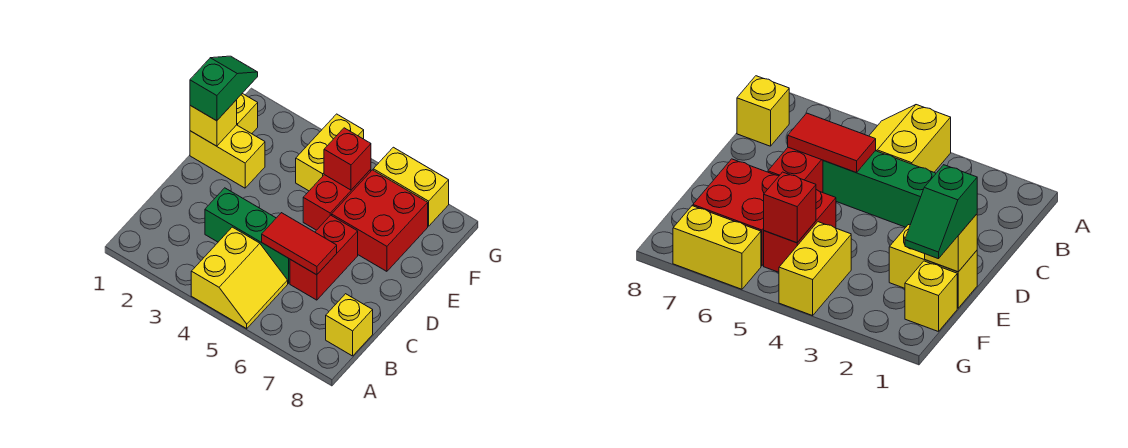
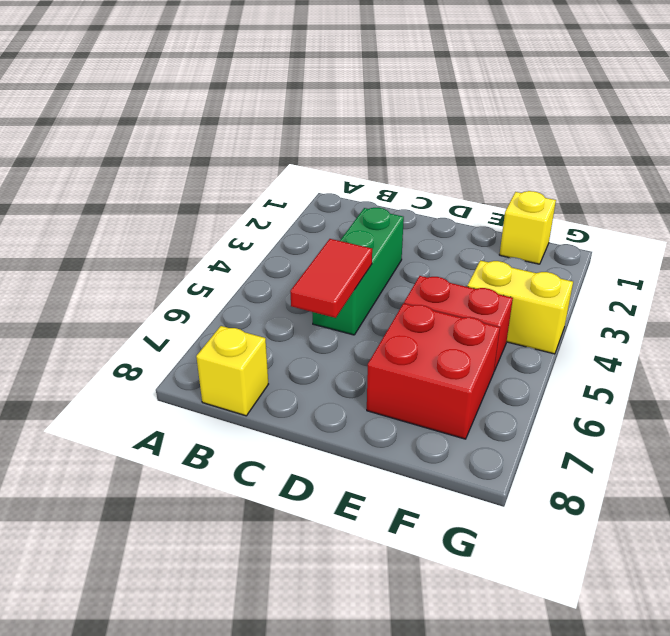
none -> yellow slope A4:B5 level 1 top 4
none -> red brick C6:D6 level 1
none -> yellow brick E1:E2 level 1

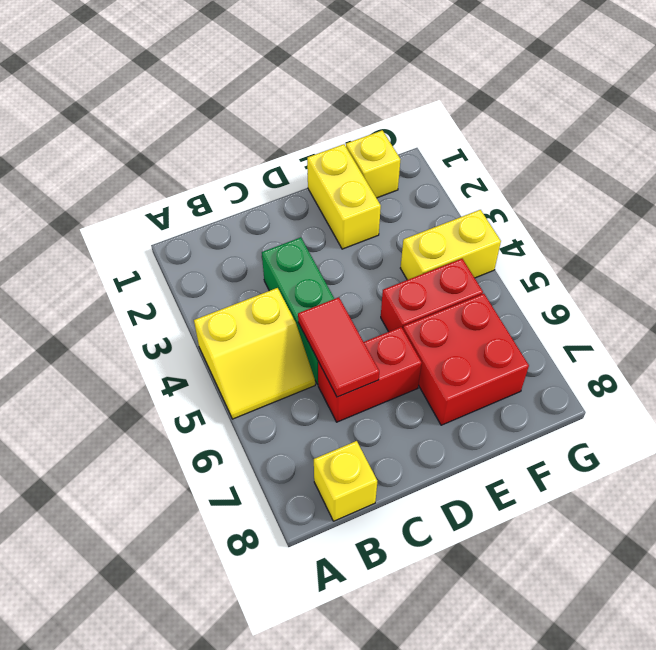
none -> yellow brick G6:G7 level 1
none -> yellow brick E1 level 2
none -> red brick F5 level 2

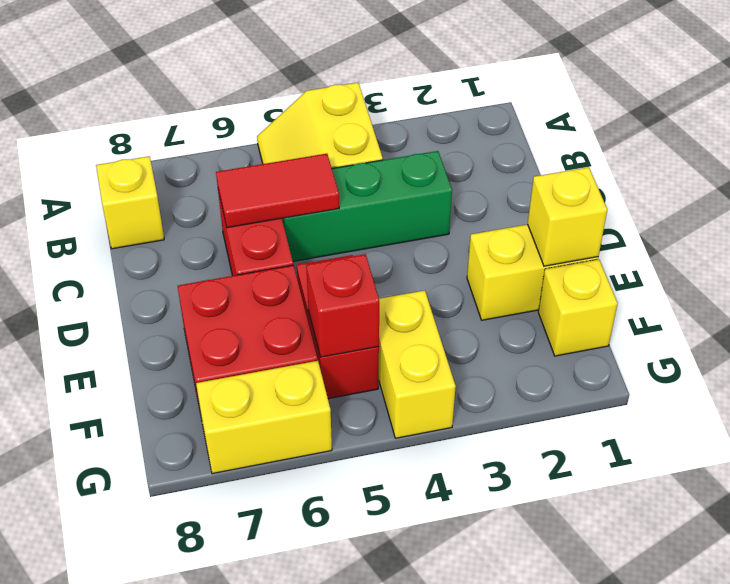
none -> green slope E1:F1 level 3 top E

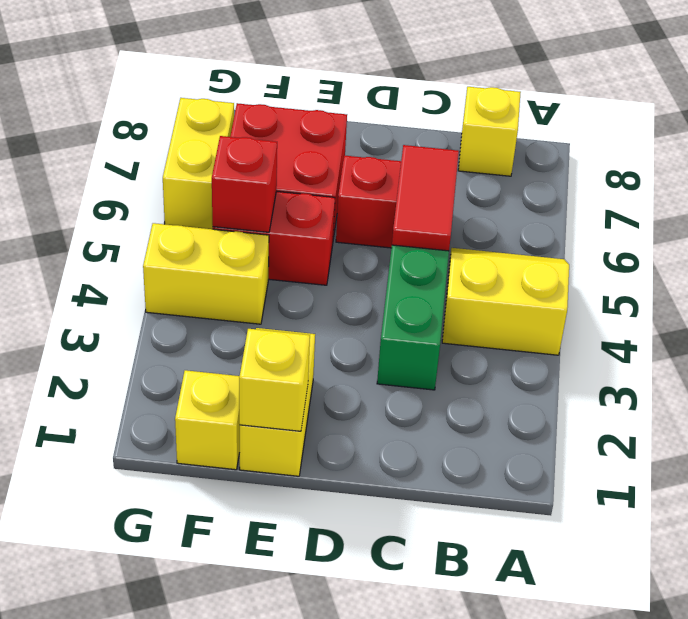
none -> green slope E1:F1 level 3 top E

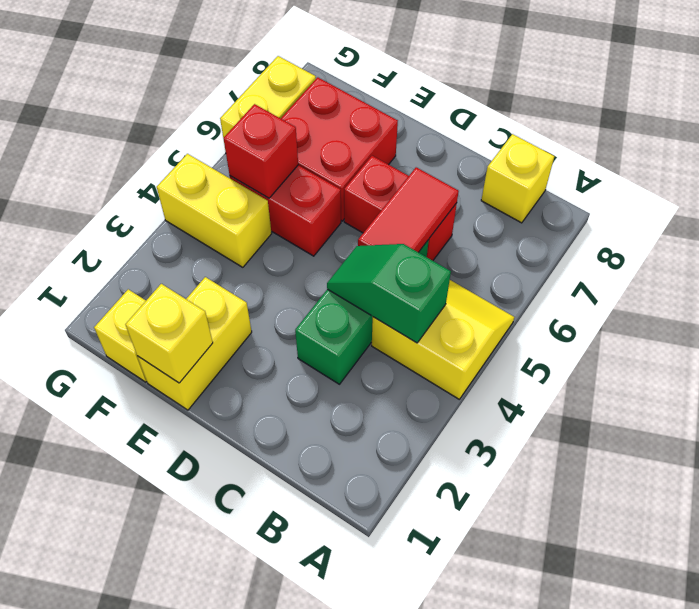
green slope B4:C4 level 2 top B -> green slope E1:F1 level 3 top E

